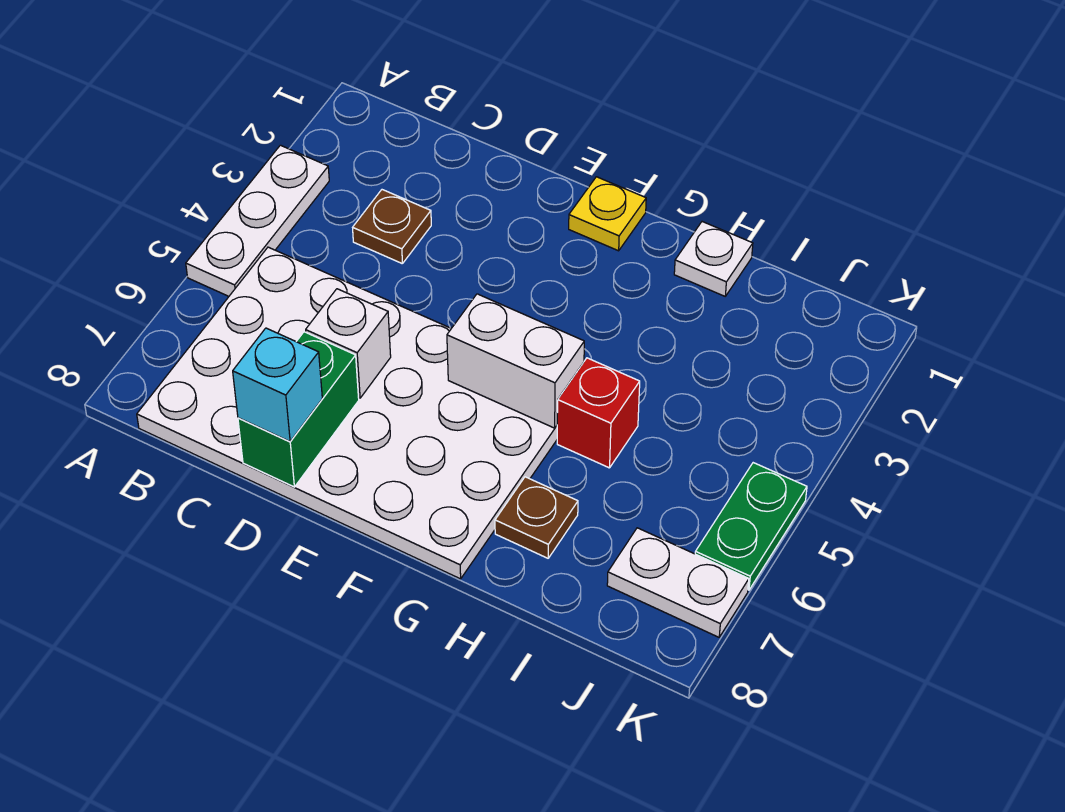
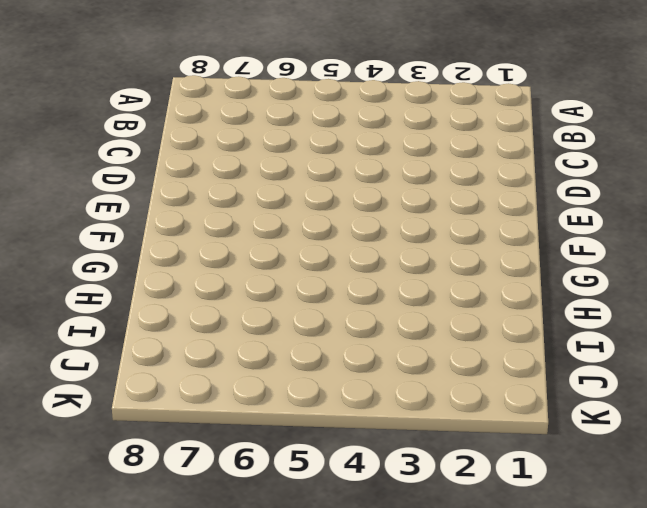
none -> white plate A3:A5 level 1
none -> white plate B5:G8 level 1
none -> brown plate C3 level 1

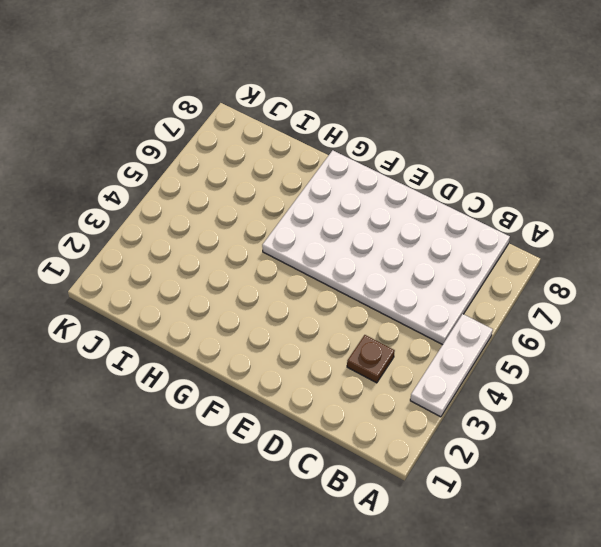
none -> yellow plate F1 level 1
none -> white plate H1 level 1
none -> red brick H5 level 1

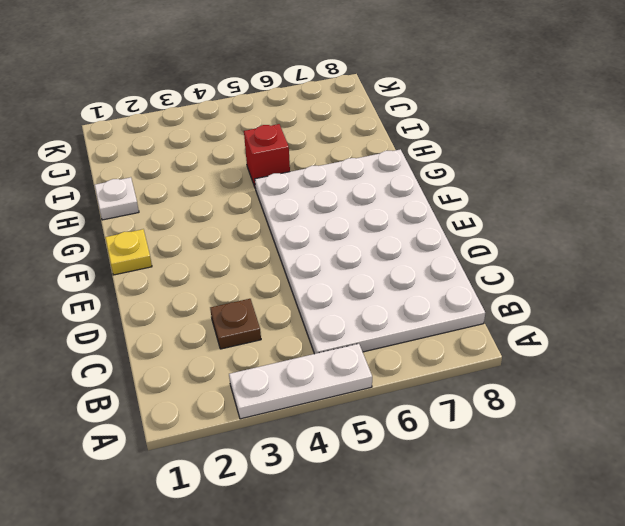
none -> brown plate H7 level 1
none -> white plate J7:K7 level 1
none -> green plate K5:K6 level 1

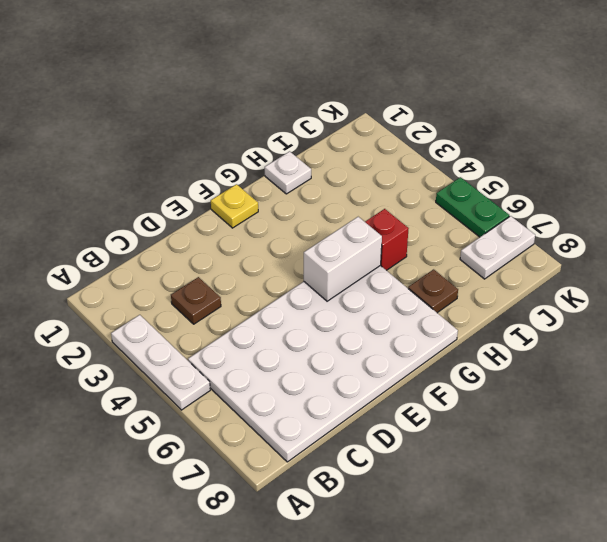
none -> white brick D6 level 2
none -> green brick D7:D8 level 2
none -> cyan brick D8 level 3

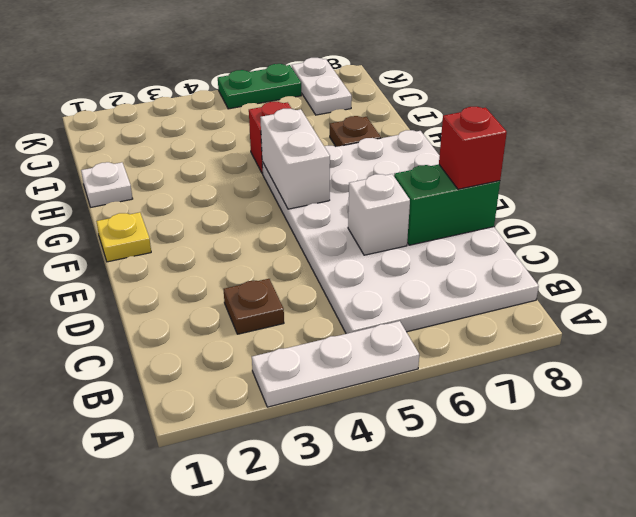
red brick D8 level 3 -> cyan brick D8 level 3

